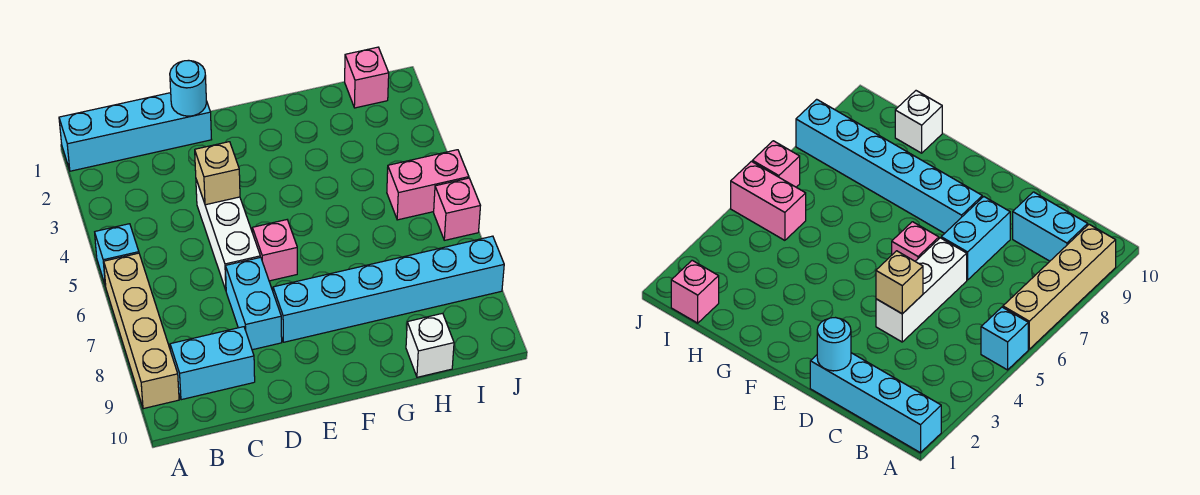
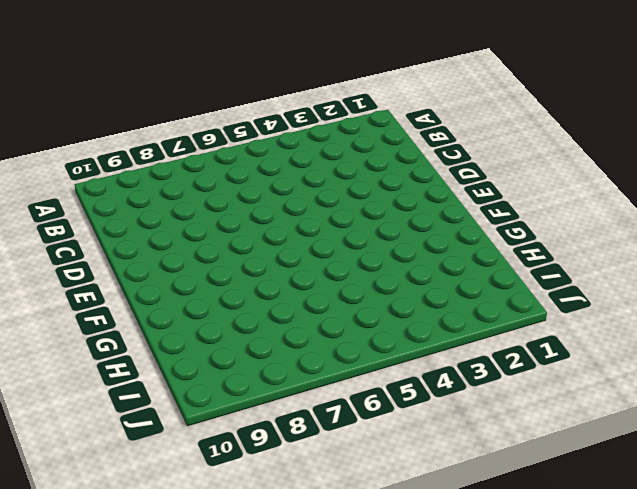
none -> cyan brick A1:D1 level 1
none -> cyan brick A5 level 1
none -> tan brick A6:A9 level 1

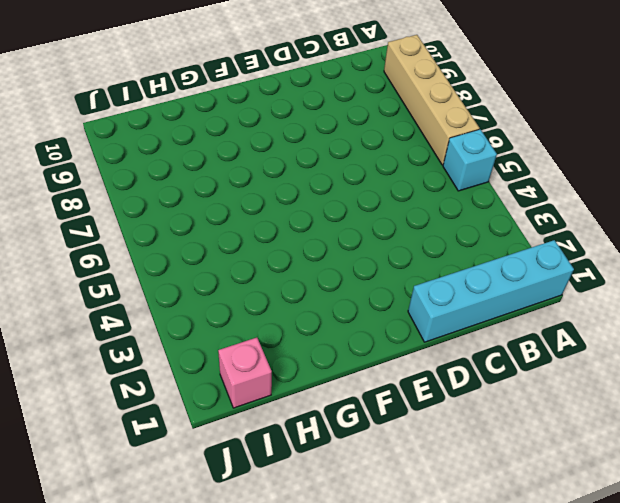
none -> cyan brick B9:C9 level 1
none -> white brick D4:D6 level 1
none -> cyan brick D7:D8 level 1

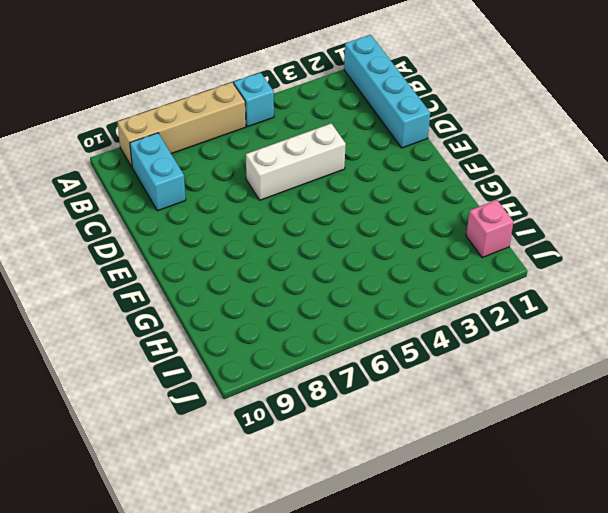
none -> cyan brick D7:D8 level 1
none -> pink brick E6 level 1
none -> cyan brick E8:J8 level 1

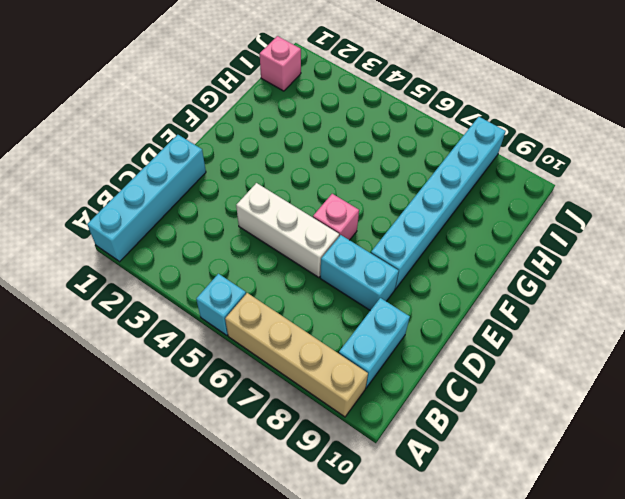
none -> white brick H10 level 1
none -> pink brick I5:J5 level 1
none -> pink brick J6 level 1

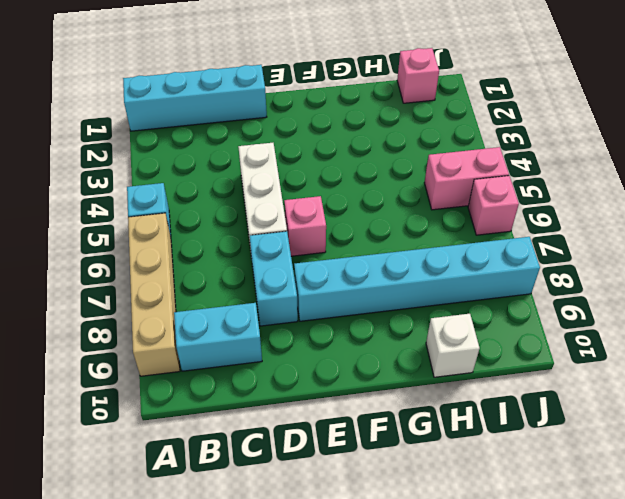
none -> cyan round brick D1 level 2
none -> tan brick D4 level 2

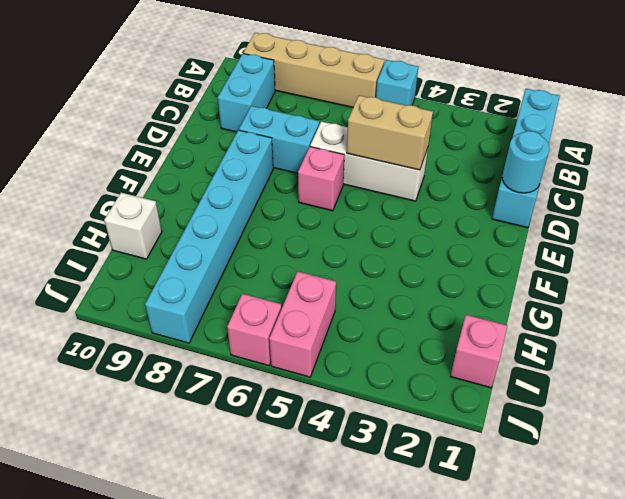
tan brick D4:D5 level 2 -> tan brick D4 level 2

